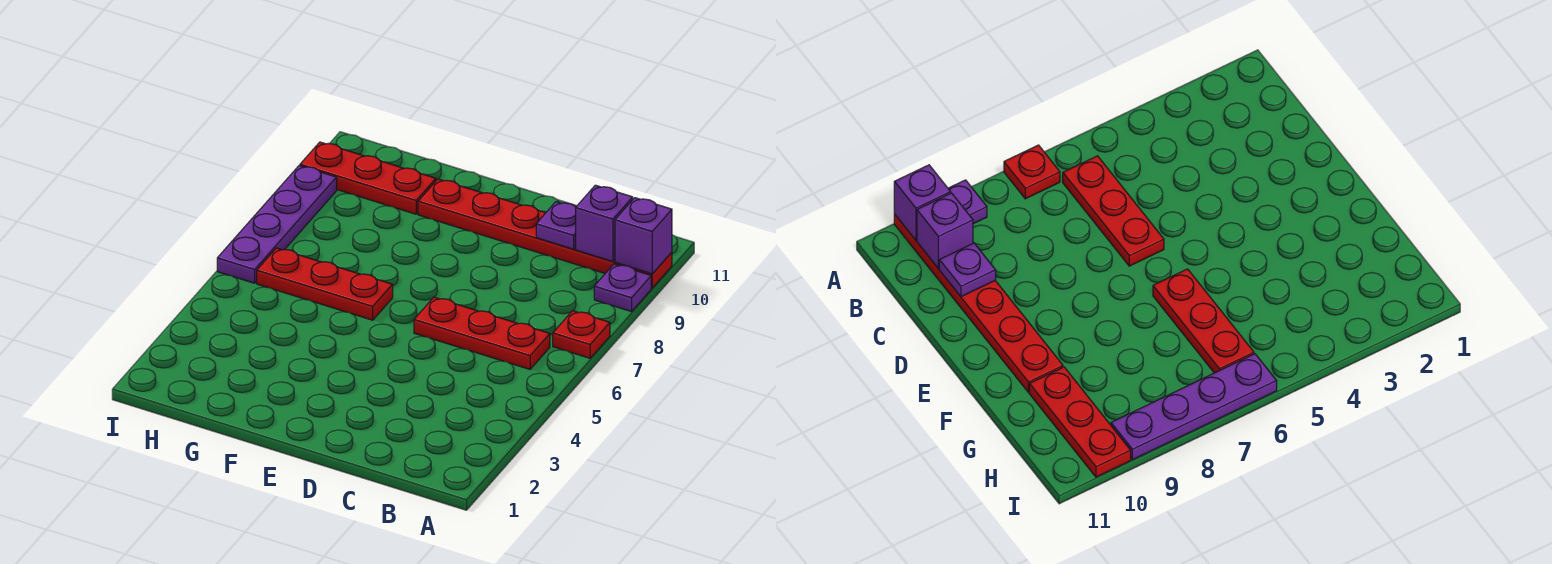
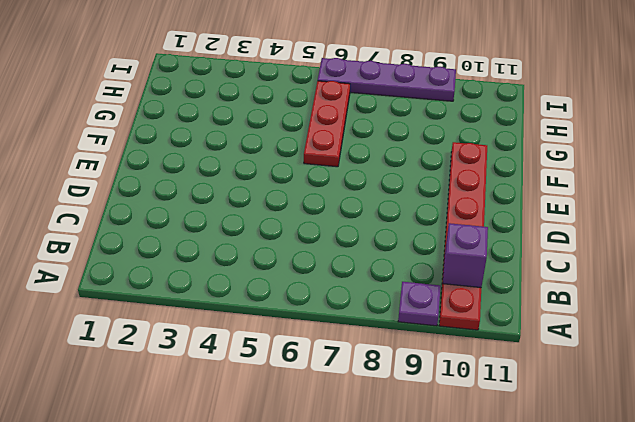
none -> red plate A7 level 1
none -> red plate B6:D6 level 1

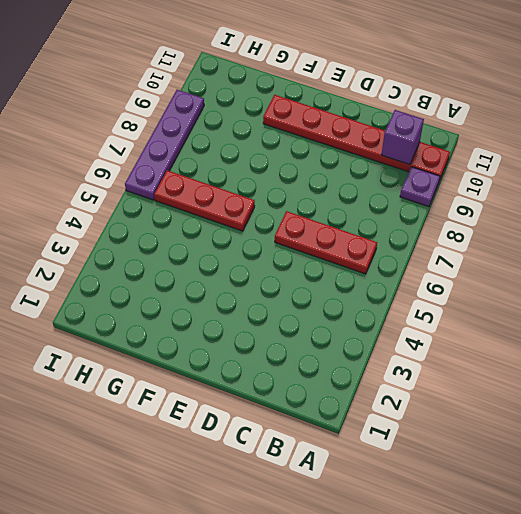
none -> red plate A7 level 1
none -> red plate G10:I10 level 1

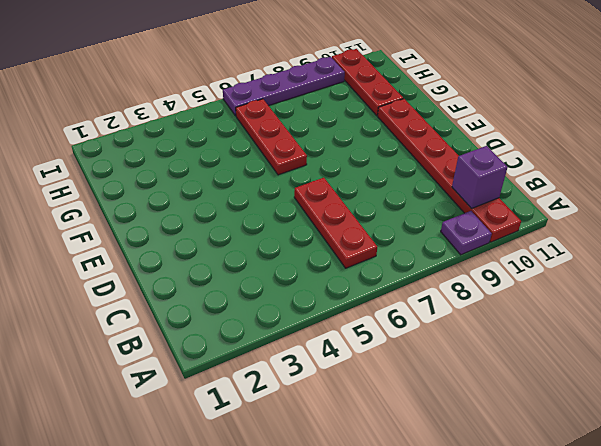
none -> red plate A7 level 1
none -> purple brick A10 level 2

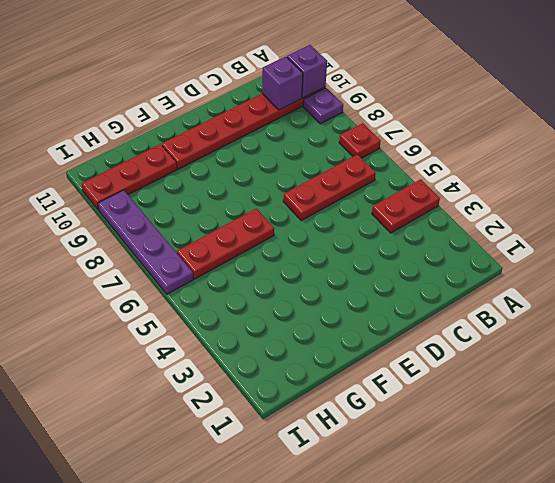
red plate A4:B4 level 1 -> none
none -> purple plate C10 level 2

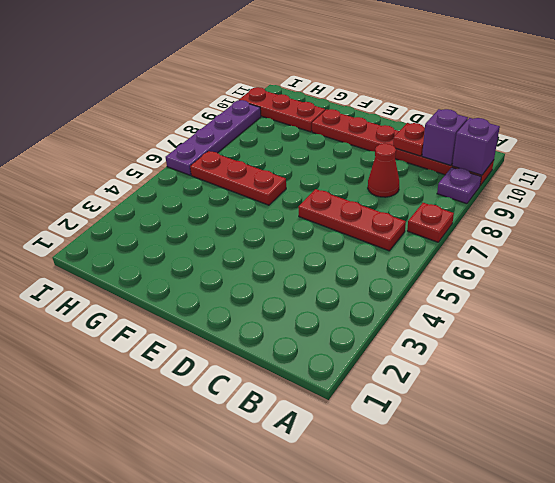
red cone C8 level 1 -> none
red plate C10 level 2 -> purple plate C10 level 2

